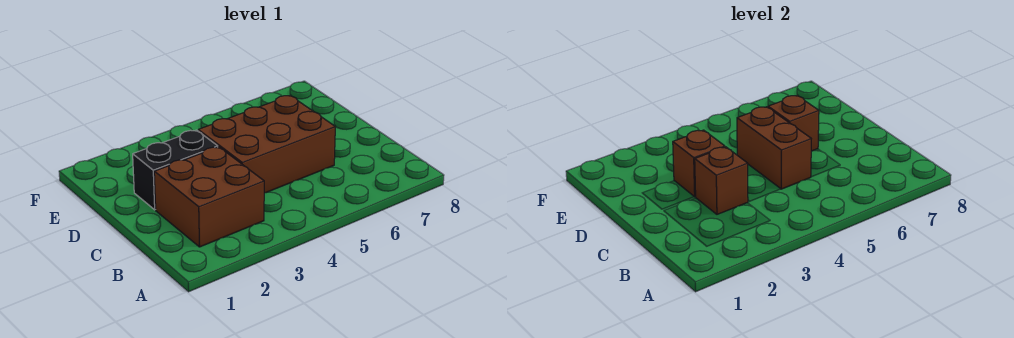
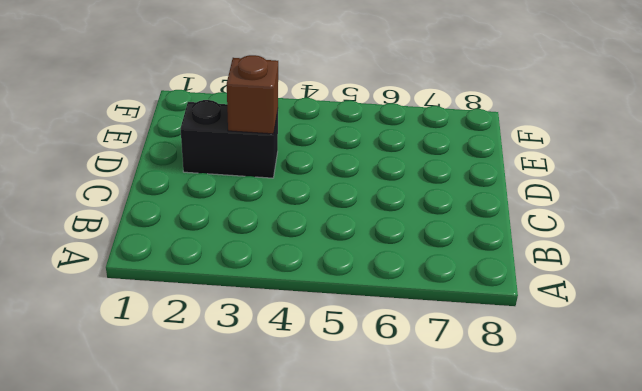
none -> brown brick B2:C3 level 1
none -> brown brick C4:D6 level 1

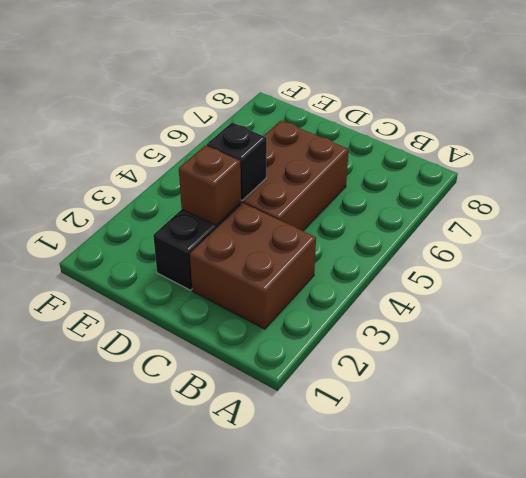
black brick D4 level 2 -> none
none -> brown brick C3 level 2
none -> brown brick C5:D5 level 2

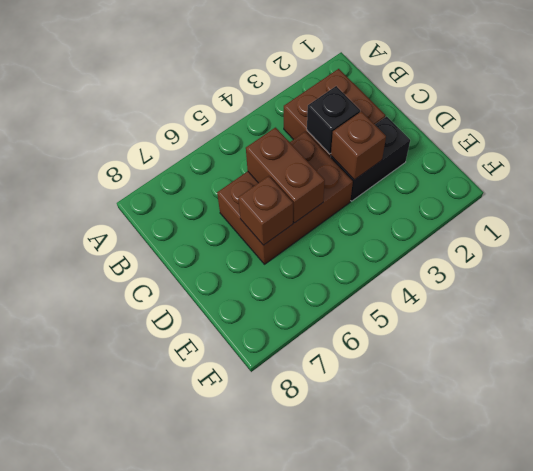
black brick C3 level 2 -> brown brick C3 level 2

